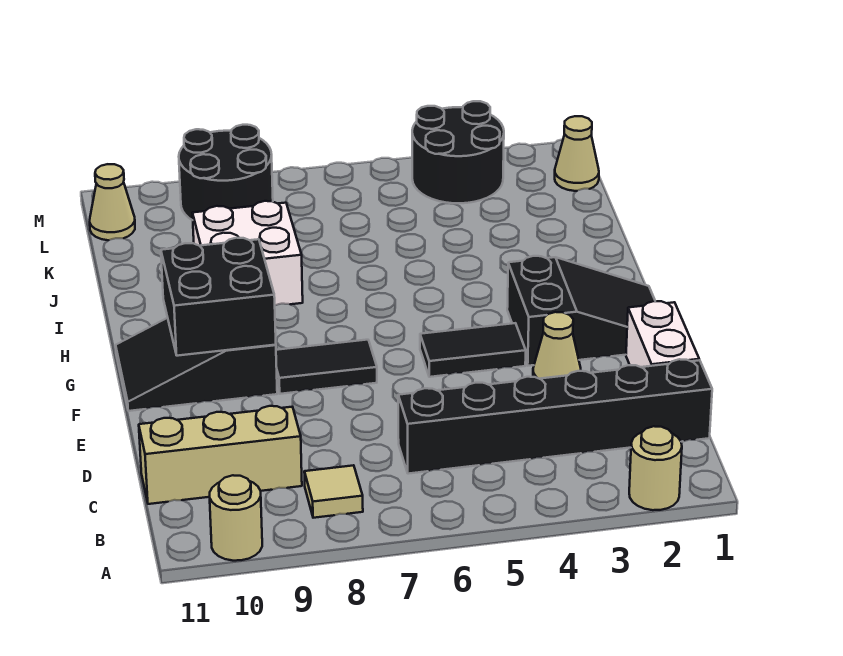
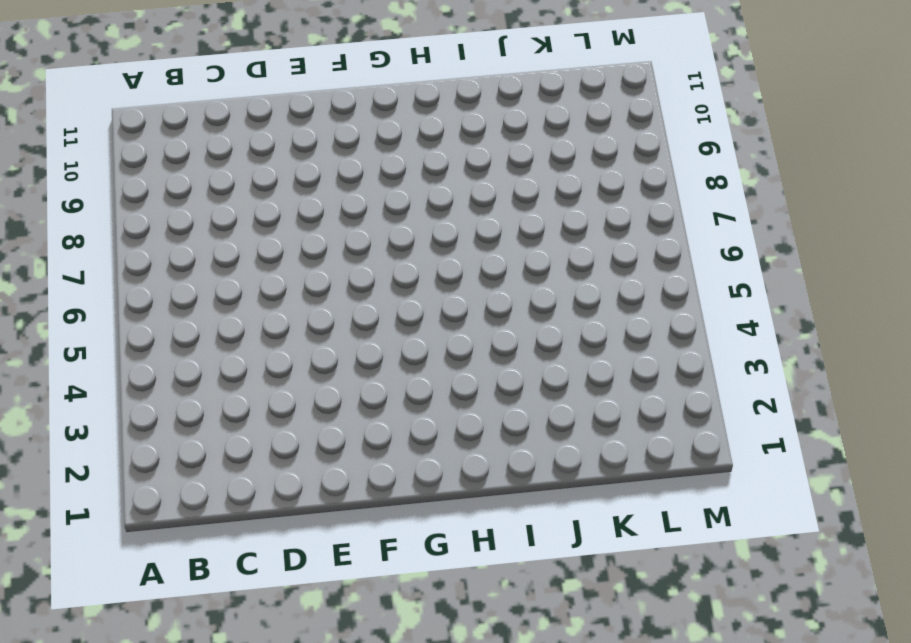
none -> tan round brick A2 level 1
none -> tan round brick A10 level 1
none -> tan tile B8 level 1

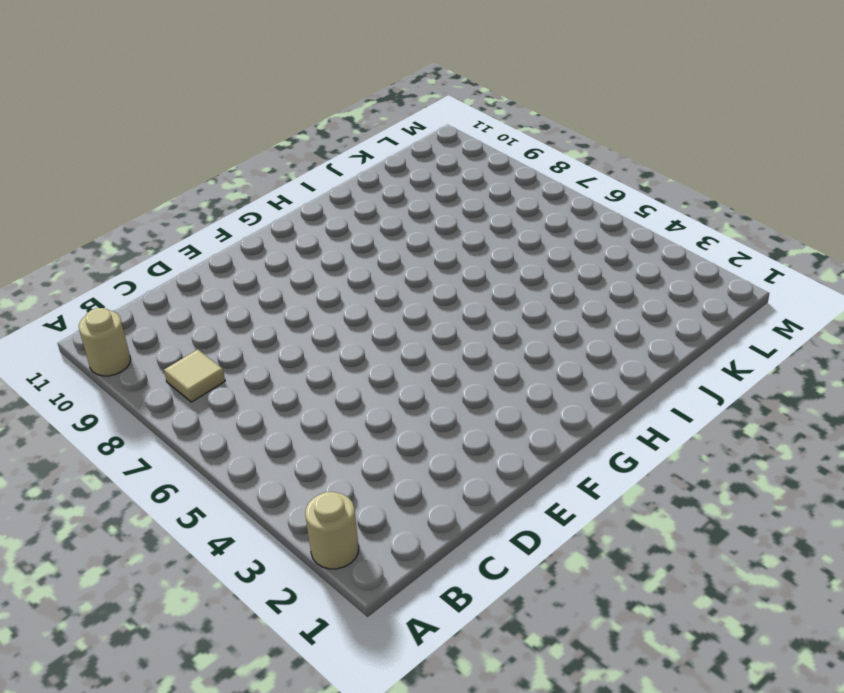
none -> black brick C1:C6 level 1
none -> tan brick C9:C11 level 1
none -> white brick D1:E1 level 1

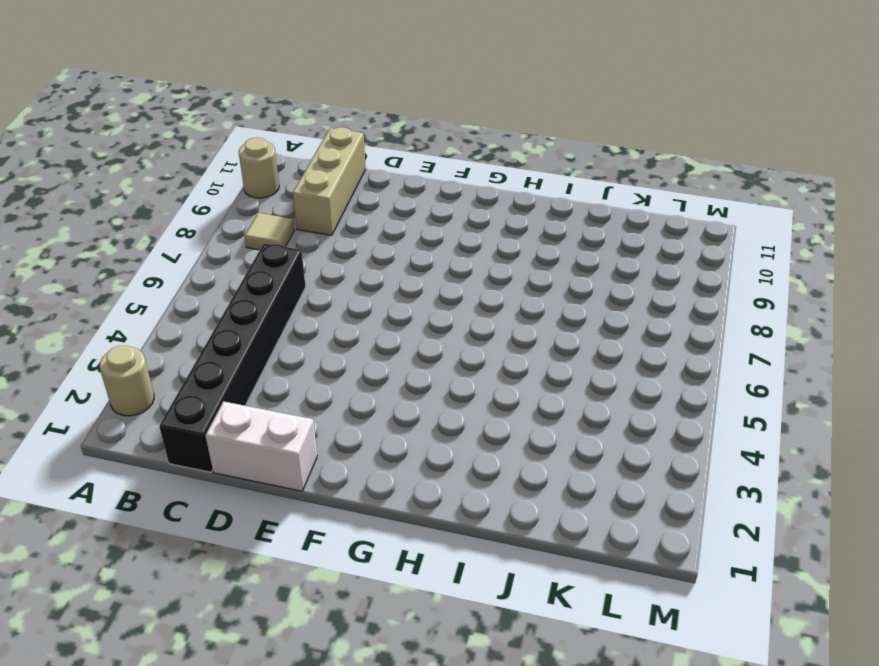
none -> tan cone E3 level 1
none -> black slope F1:G3 level 1 top 3
none -> black tile F4:F5 level 1

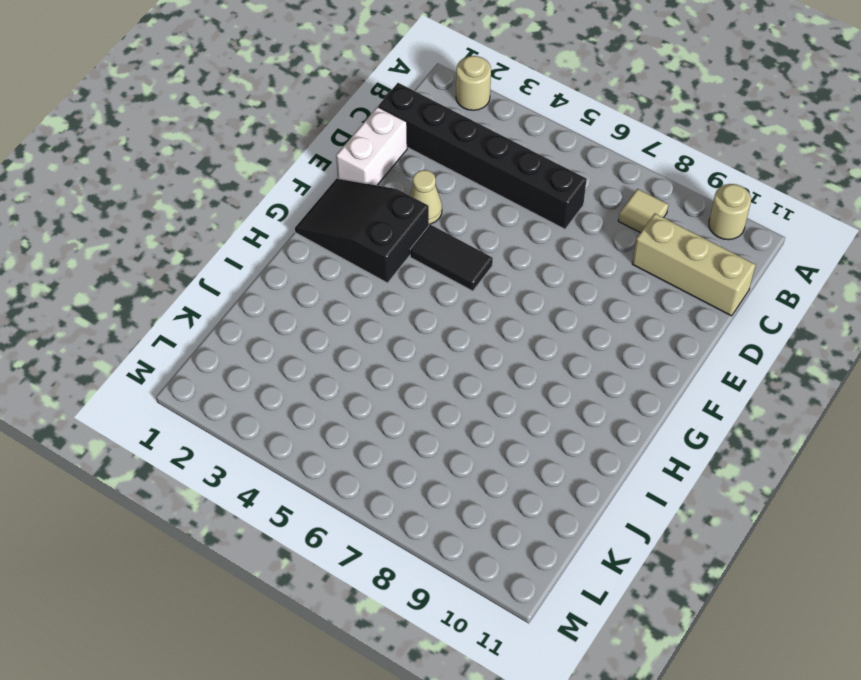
none -> black tile F7:F8 level 1
none -> black slope F9:G11 level 1 top 9
none -> white brick I8:J9 level 1

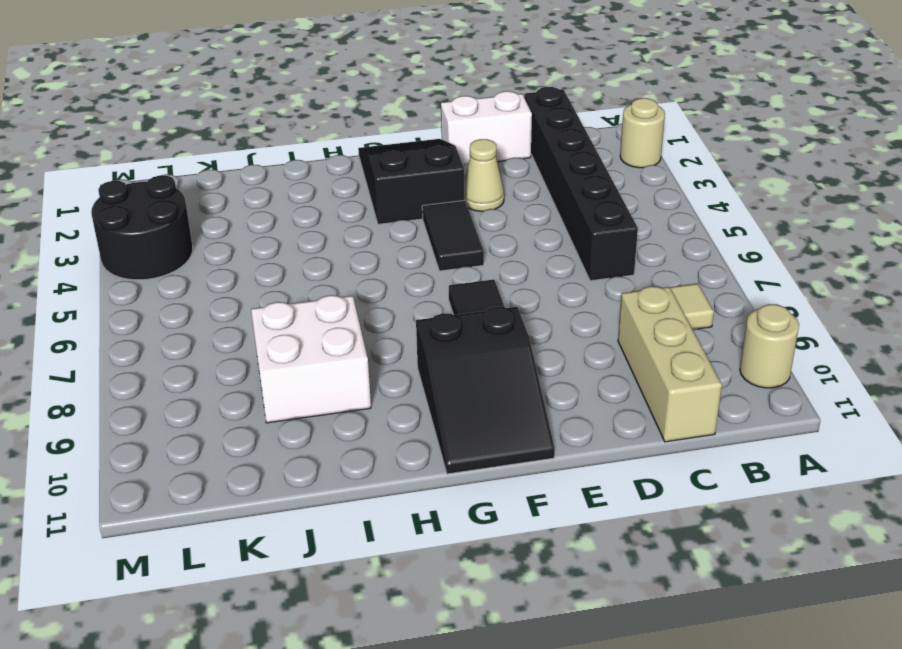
none -> tan cone L1 level 1
none -> black round brick L8:M9 level 1
none -> tan cone L11 level 1

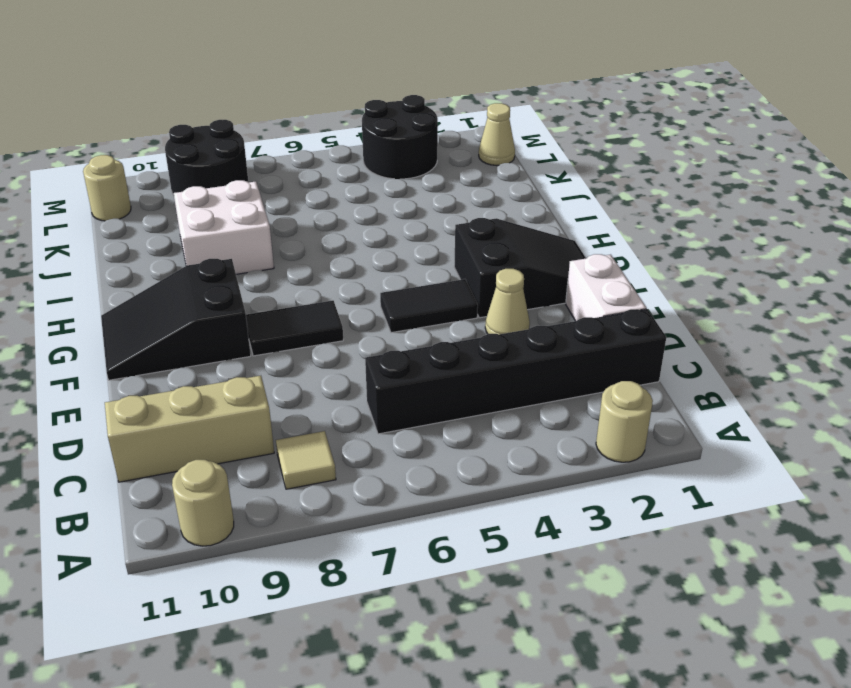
tan round brick L11 level 1 -> tan cone L11 level 1
none -> black brick F9:G10 level 2

